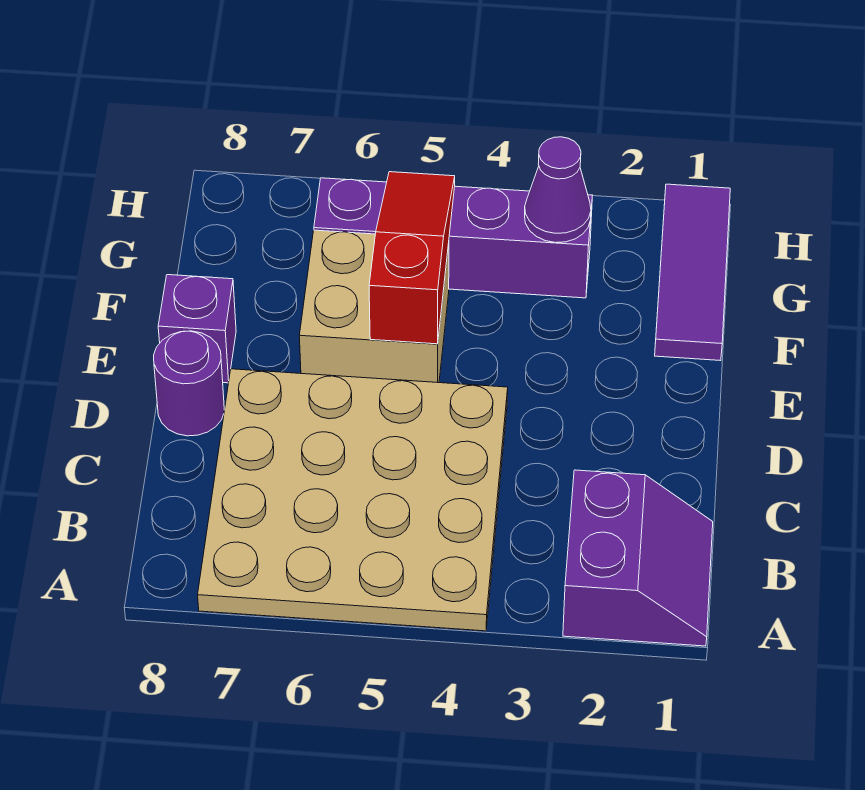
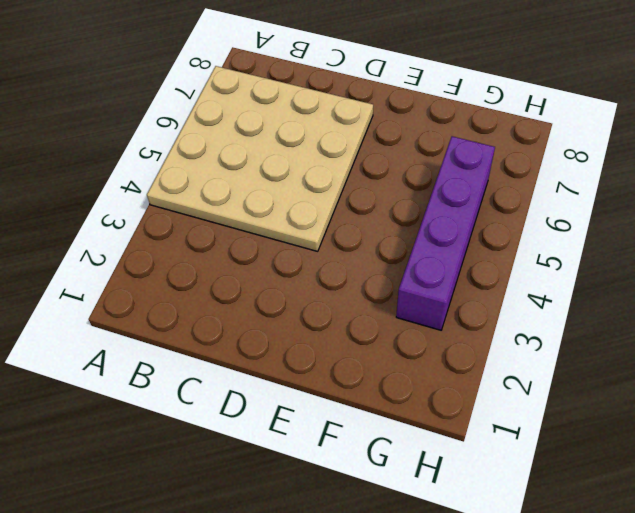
none -> purple slope A1:B2 level 1 top 2
none -> purple round brick D8 level 1

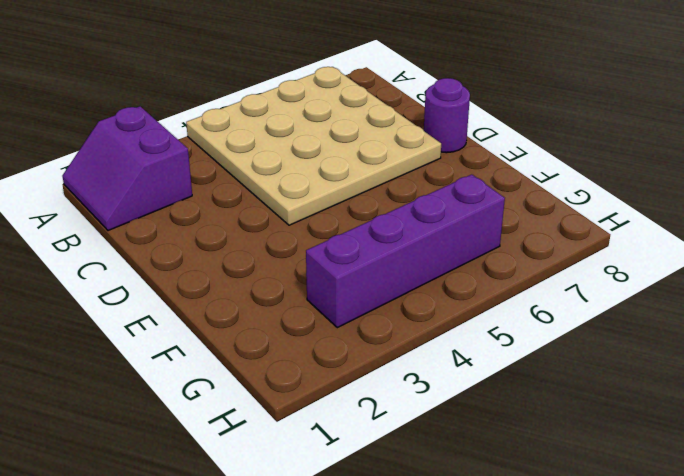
none -> tan brick E5:F6 level 1
none -> purple brick E8 level 1

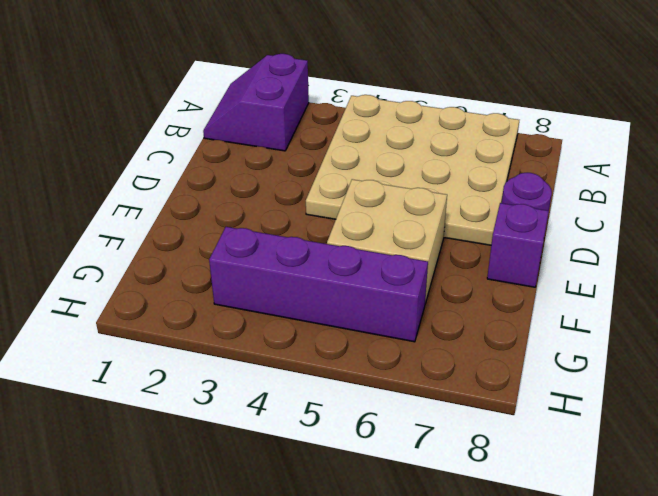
none -> purple tile F1:H1 level 1
none -> red slope E5:G5 level 2 top E

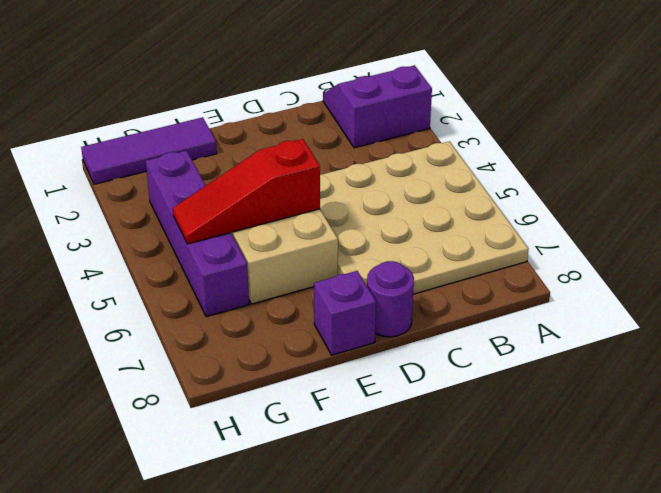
none -> purple cone G3 level 2

